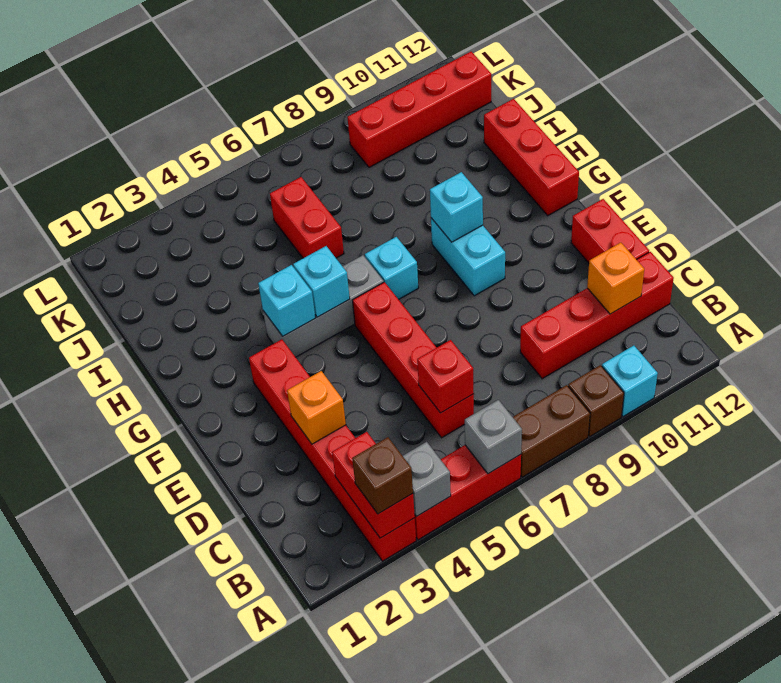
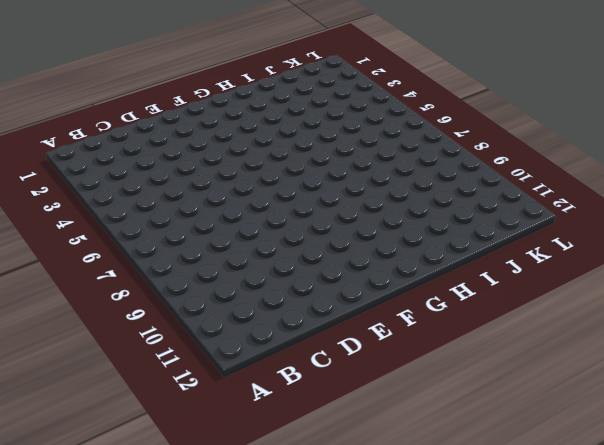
none -> red brick A3:F3 level 1
none -> red brick A4:A6 level 1
none -> brown brick A7:A8 level 1

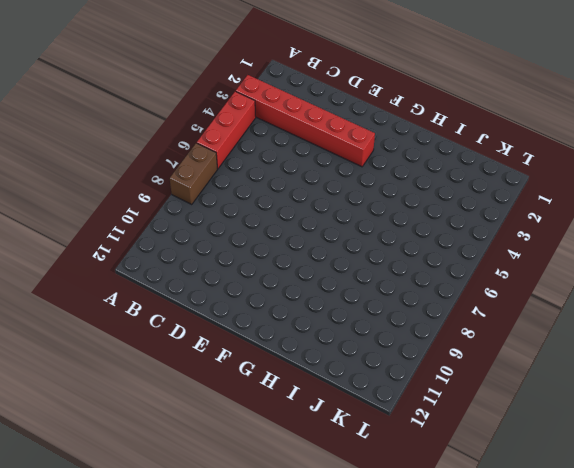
none -> brown brick A9 level 1
none -> cyan brick A10 level 1
none -> red brick C6:F6 level 1

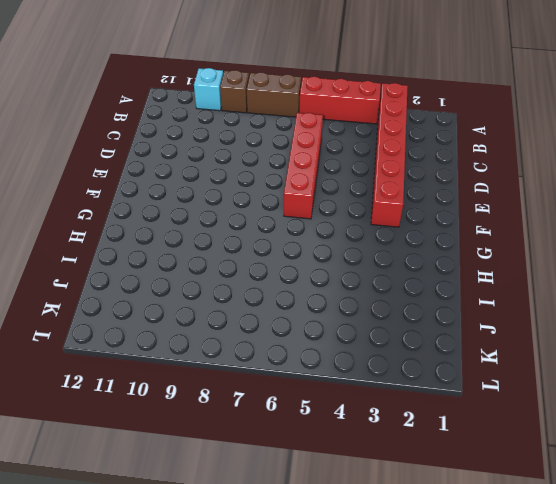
none -> red brick C9:C12 level 1
none -> red brick D12:E12 level 1
none -> cyan brick F9:G9 level 1

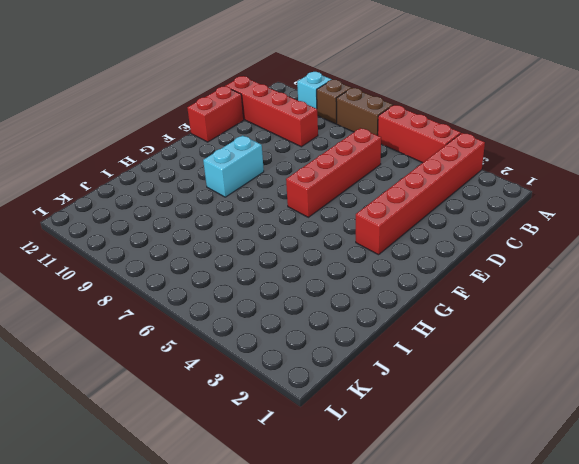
none -> grey brick G4:G6 level 1
none -> cyan brick G7 level 1
none -> red brick G12:I12 level 1

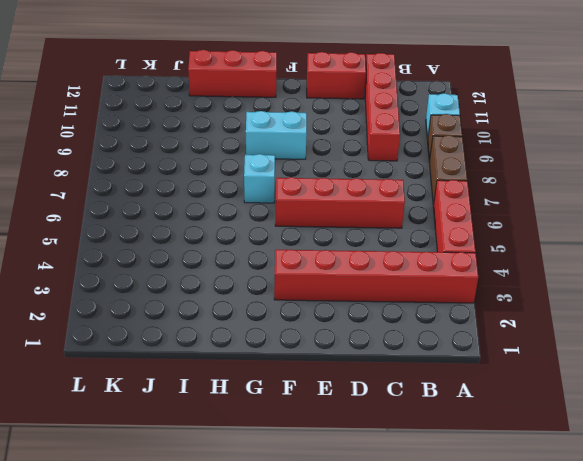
none -> grey brick G4:G6 level 1
none -> red brick I6:J6 level 1
none -> red brick K9:K12 level 1

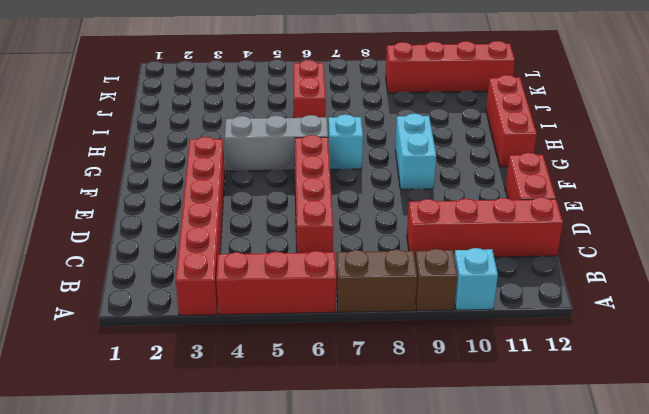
none -> red brick A3:B3 level 2
none -> grey brick A4 level 2
none -> grey brick A6 level 2

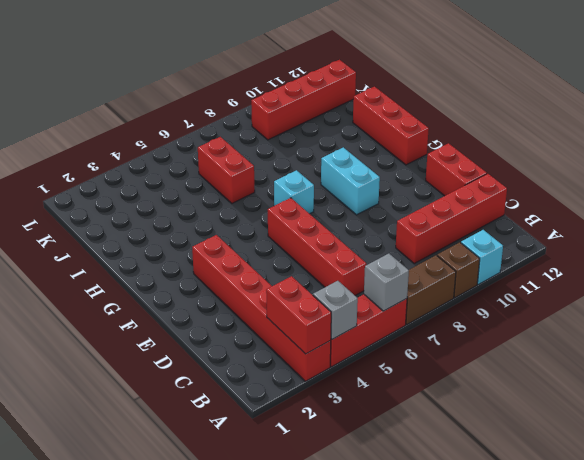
none -> grey brick G4:G6 level 1
none -> red brick C6 level 2
none -> orange brick C11 level 2

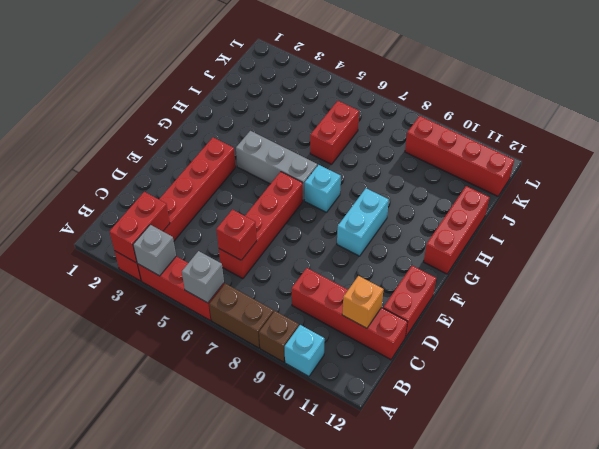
none -> orange brick D3 level 2
none -> cyan brick G4 level 2
none -> cyan brick G5 level 2

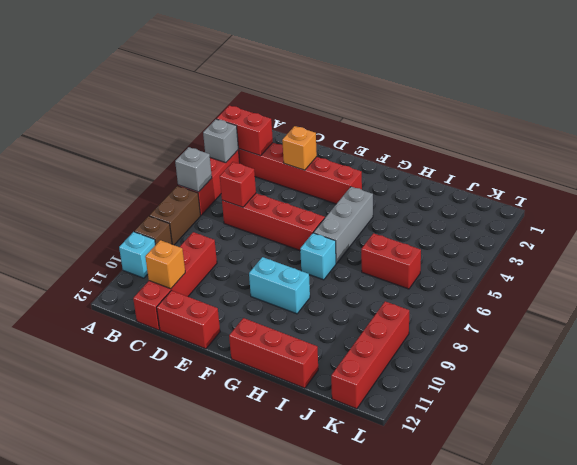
none -> cyan brick G4 level 2
none -> cyan brick G5 level 2
none -> cyan brick G9 level 2

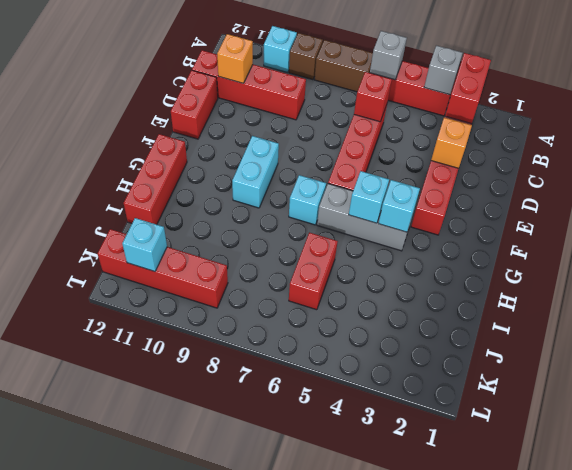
cyan brick K11 level 2 -> cyan brick G9 level 2
none -> brown brick A3 level 3

